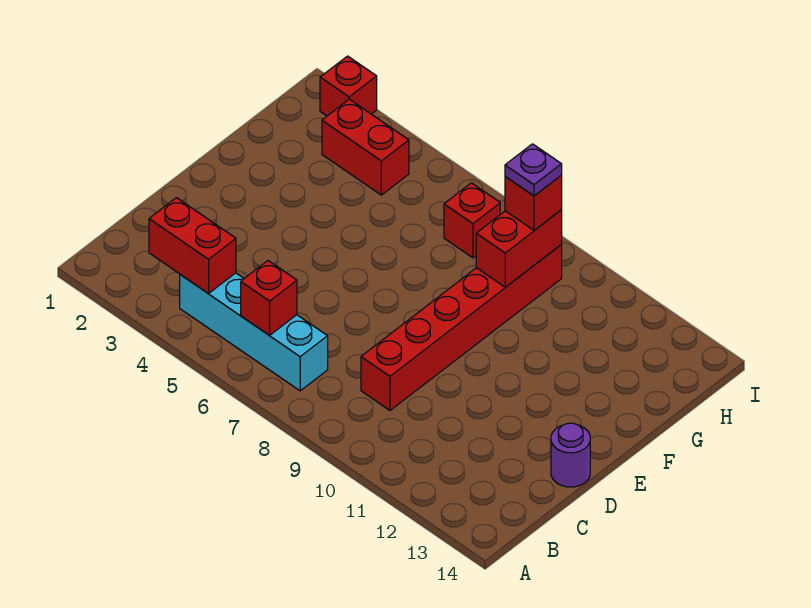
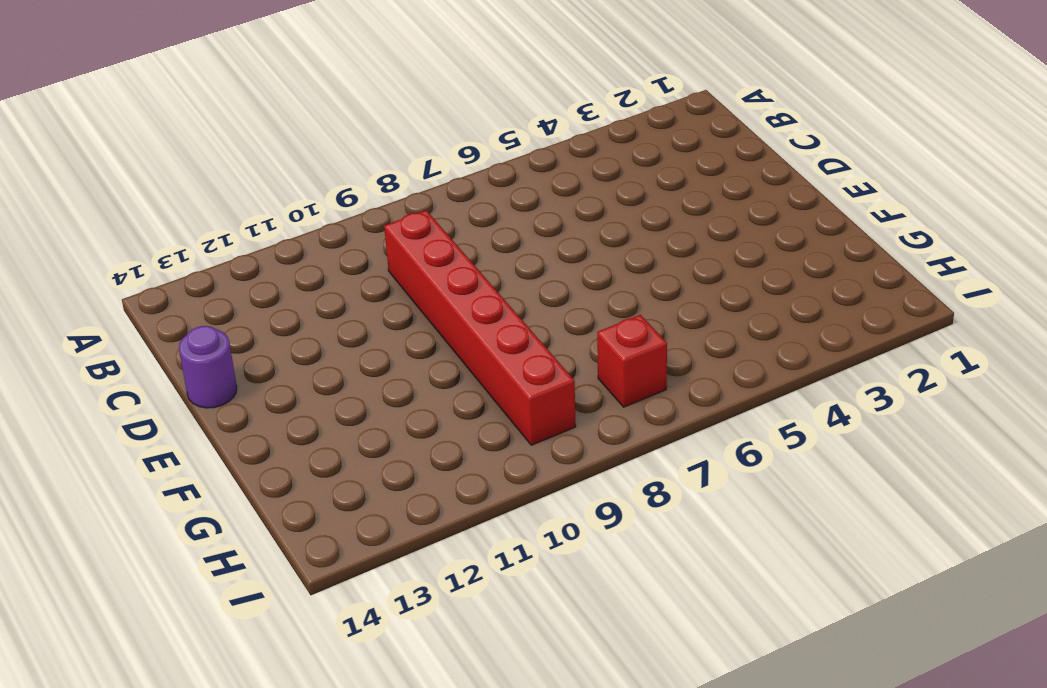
none -> cyan brick B4:B7 level 1
none -> red brick H3:H4 level 1

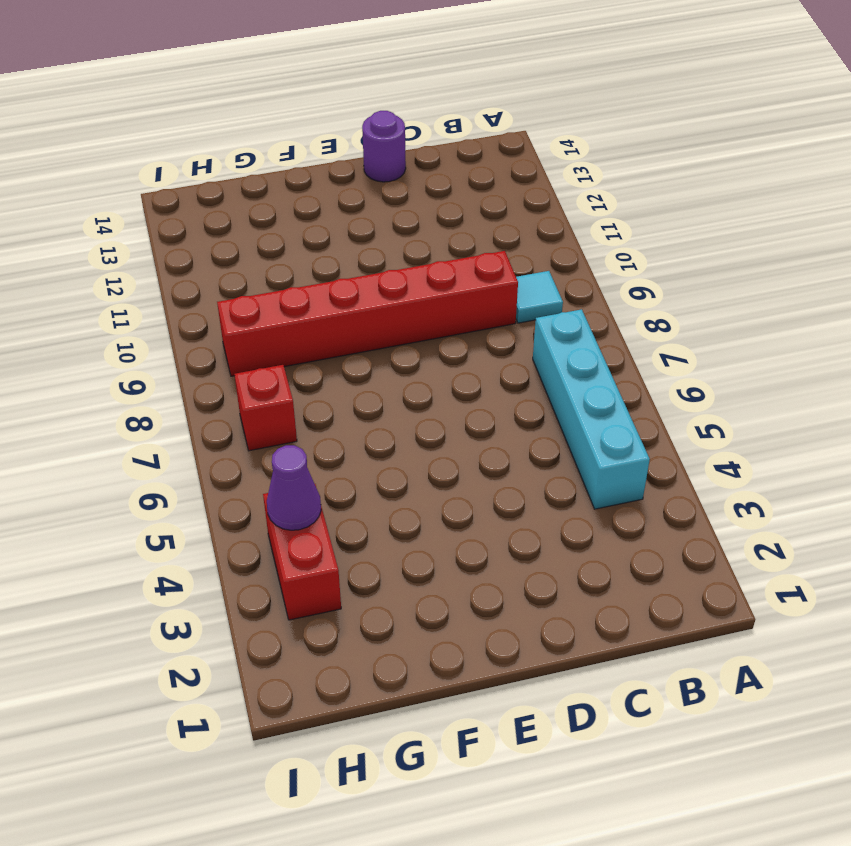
cyan tile B9 level 1 -> none
purple cone H4 level 2 -> none
none -> red brick I2 level 1
none -> red brick B3:B4 level 2

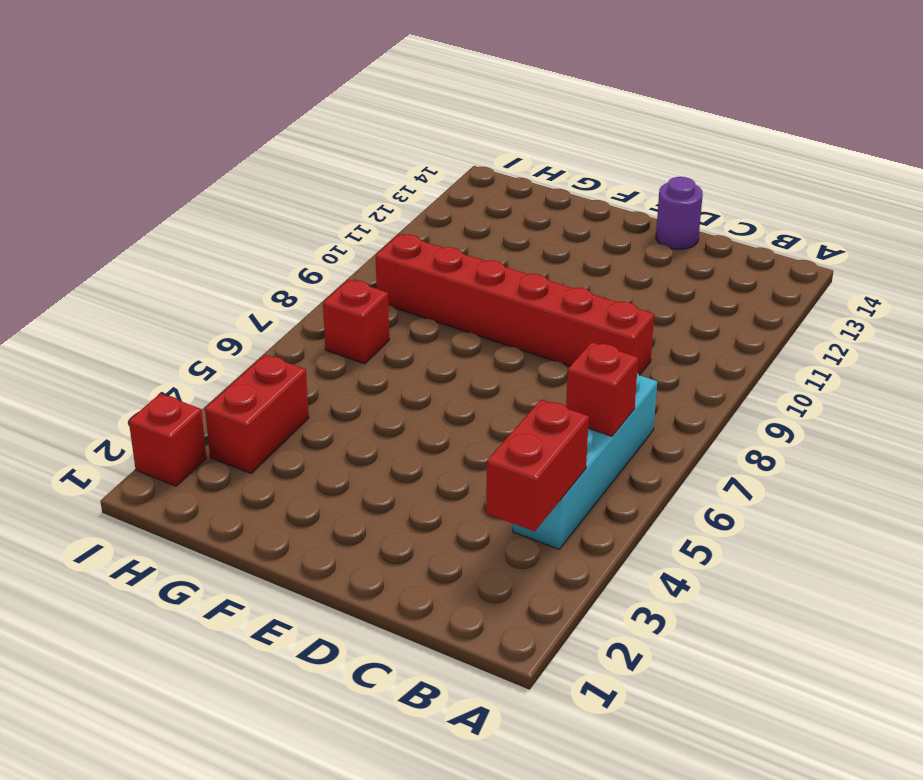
none -> red brick G9:H9 level 2
none -> red brick H9 level 3

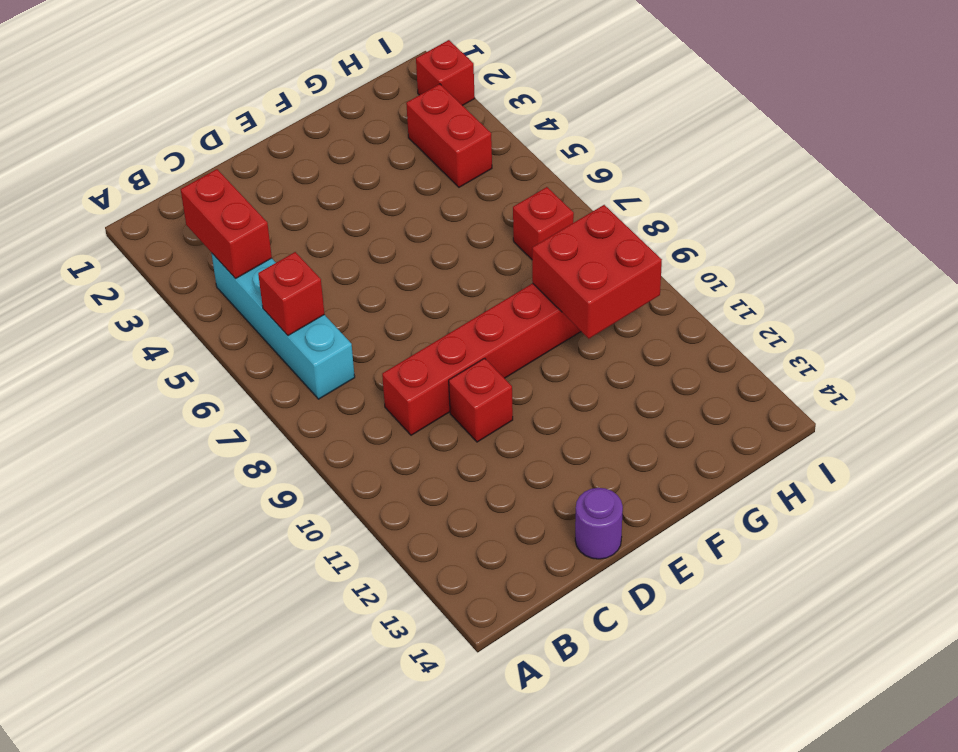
red brick D10 level 1 -> red brick H9 level 3
red brick G9:H10 level 2 -> red brick G9:H9 level 2
none -> purple plate H9 level 4

